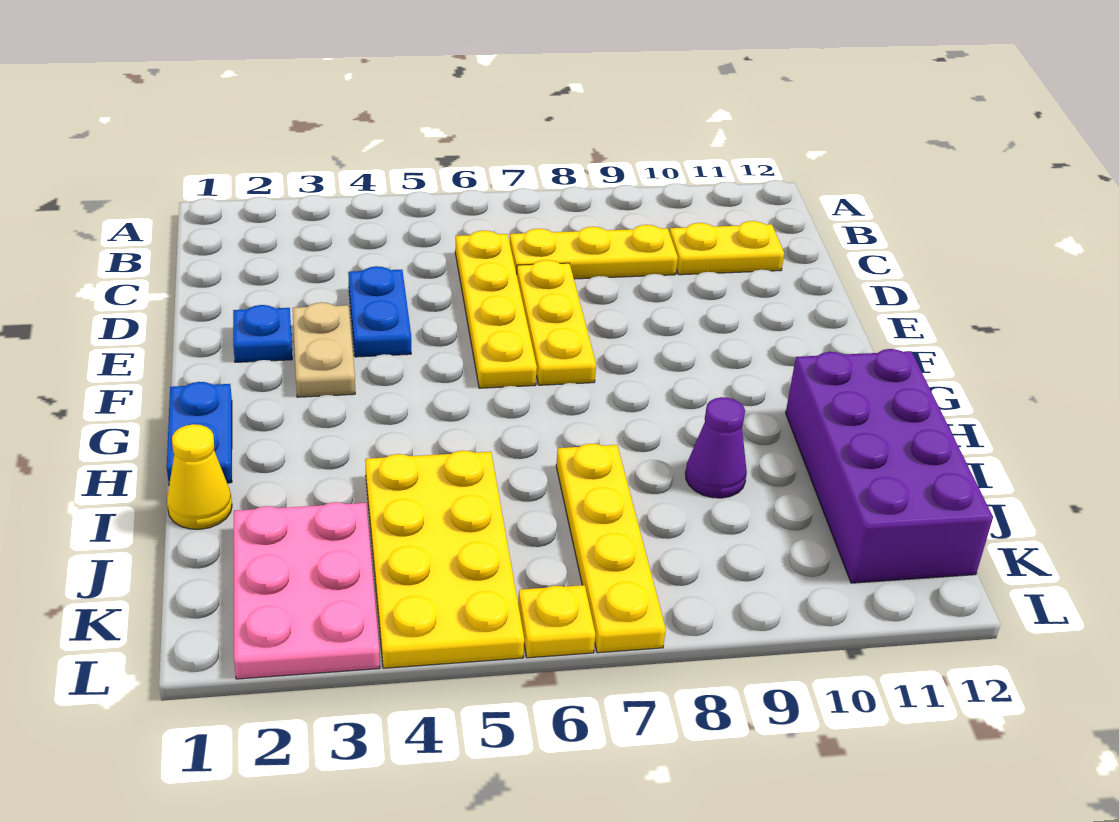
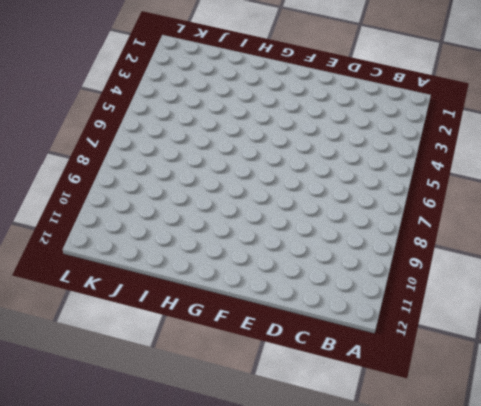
none -> yellow plate C6:F6 level 1
none -> yellow plate C7:C9 level 1
none -> yellow plate C10:C11 level 1

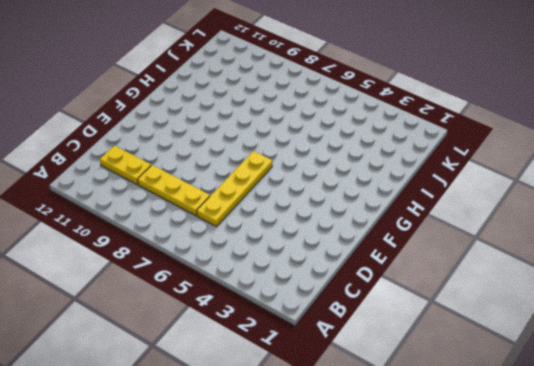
none -> blue plate D4:E4 level 1
none -> yellow plate D7:F7 level 1
none -> blue plate E2 level 1

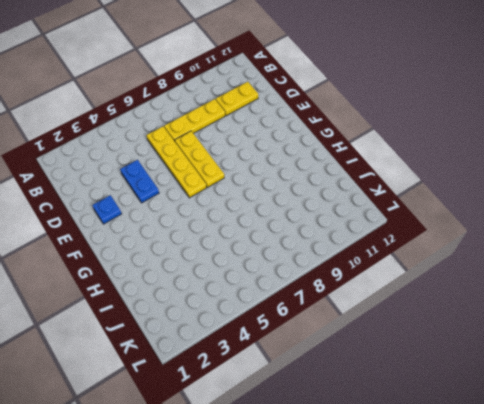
none -> tan plate E3:F3 level 1
none -> blue plate G1:H1 level 1
none -> purple brick H11:K12 level 1

